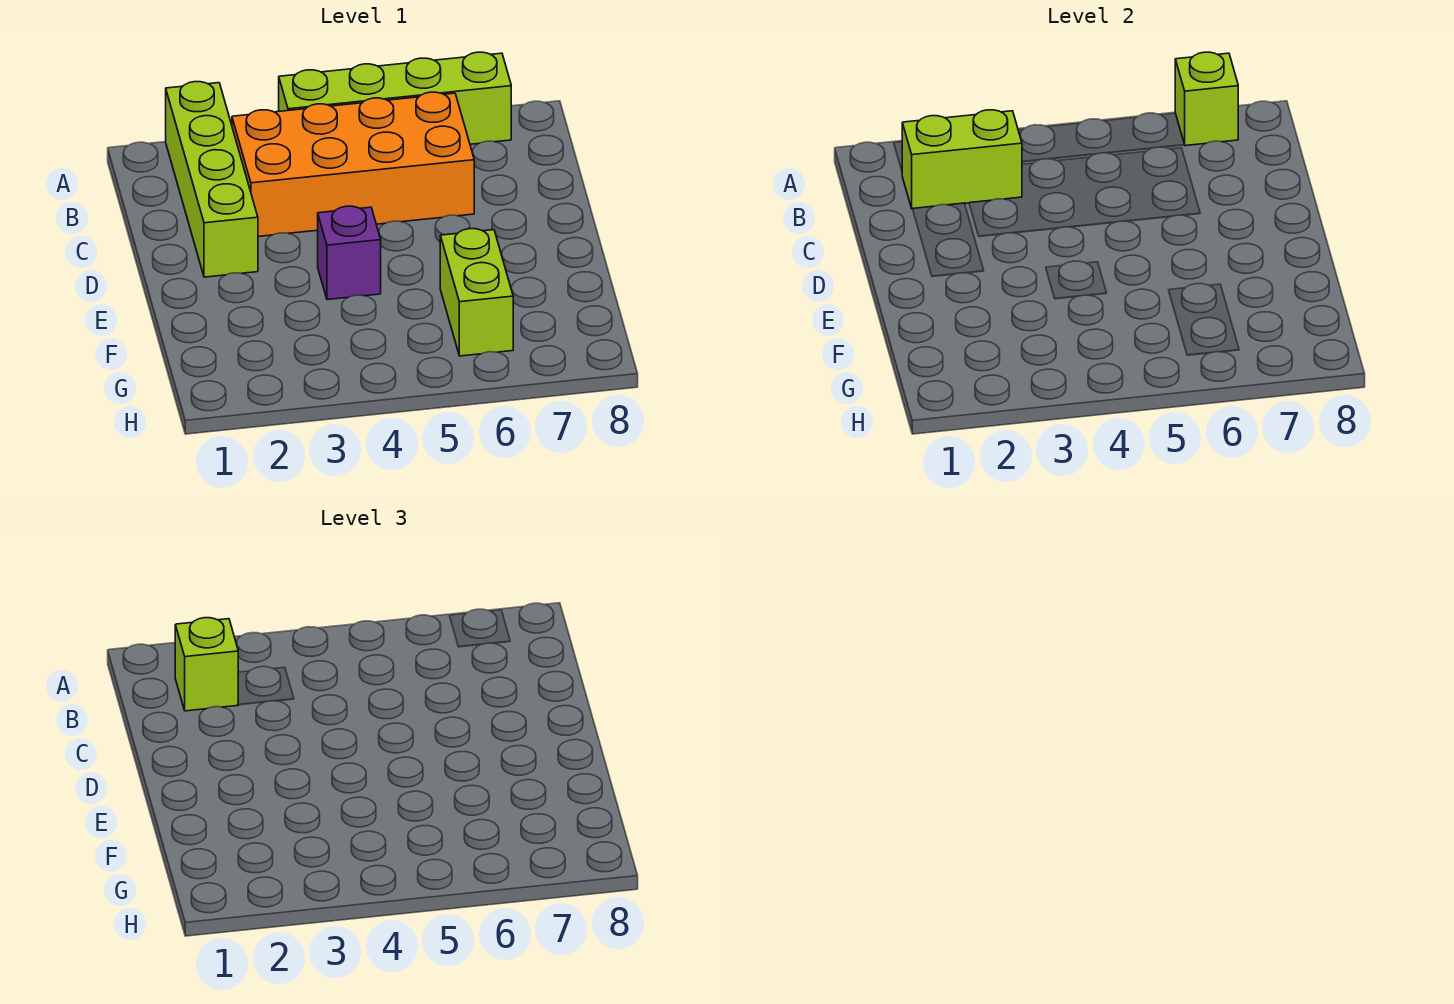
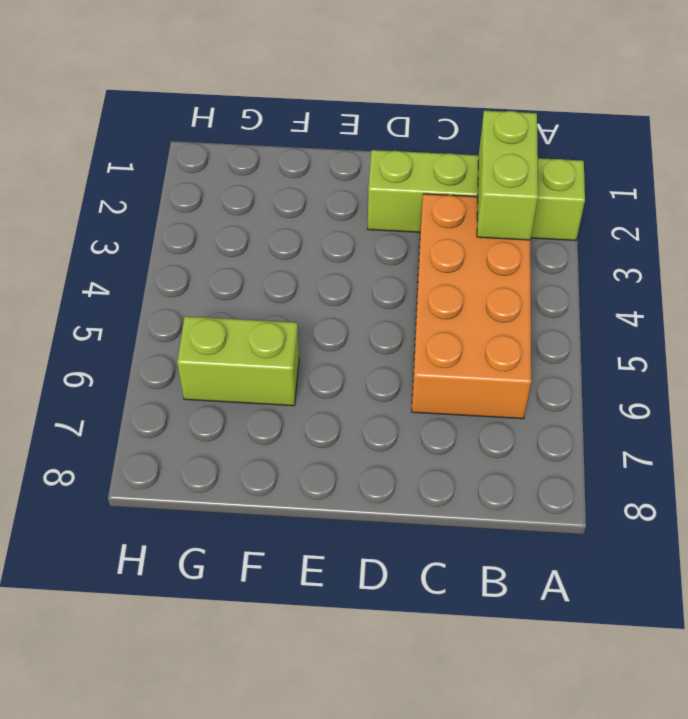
none -> lime brick A4:A7 level 1
none -> purple brick E4 level 1

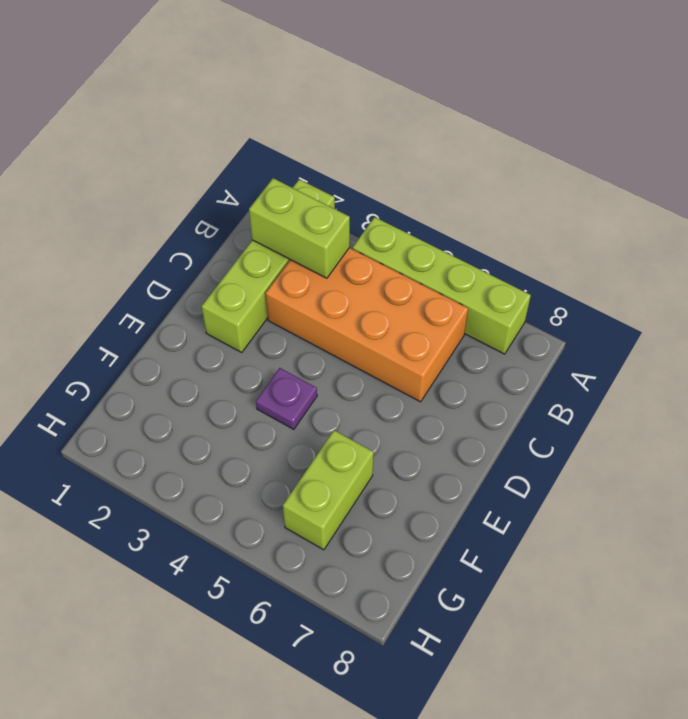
purple plate E4 level 1 -> purple brick E4 level 1
none -> lime brick A7 level 2
none -> lime brick B2 level 3

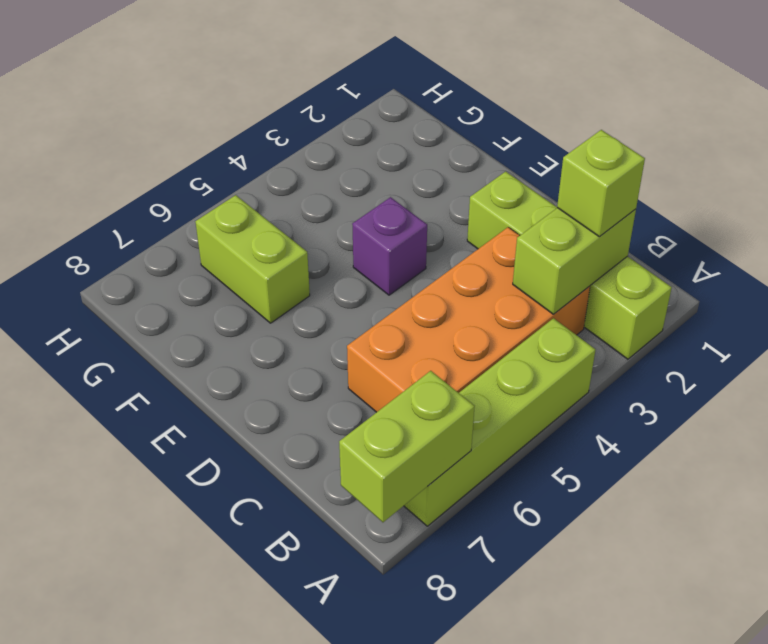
lime brick A7:A8 level 2 -> lime brick A7 level 2

